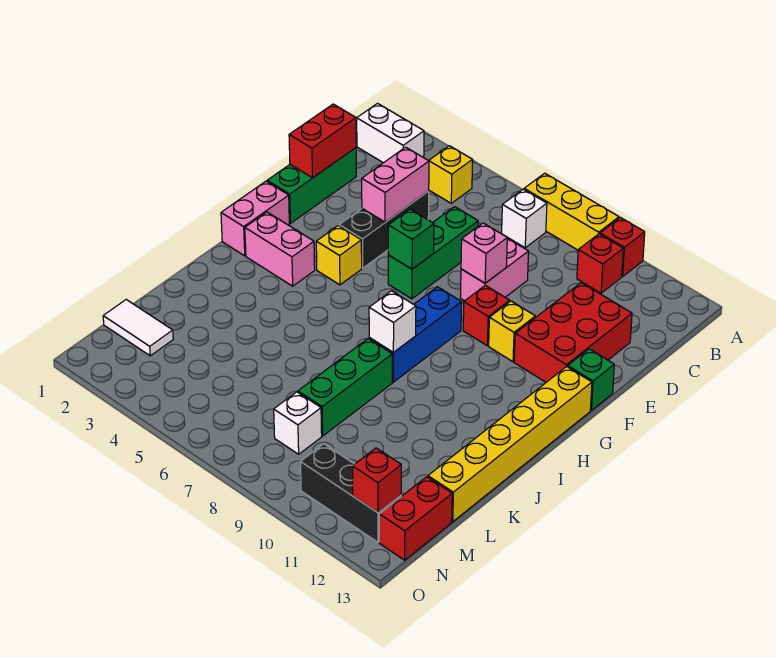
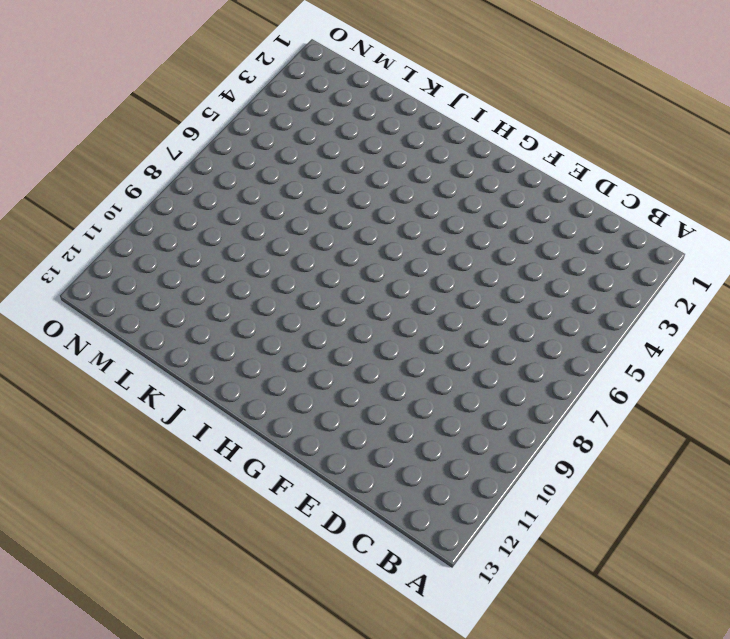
none -> yellow brick A7:A9 level 1
none -> red brick A10 level 1
none -> white brick B1:B2 level 1
none -> yellow brick B4 level 1

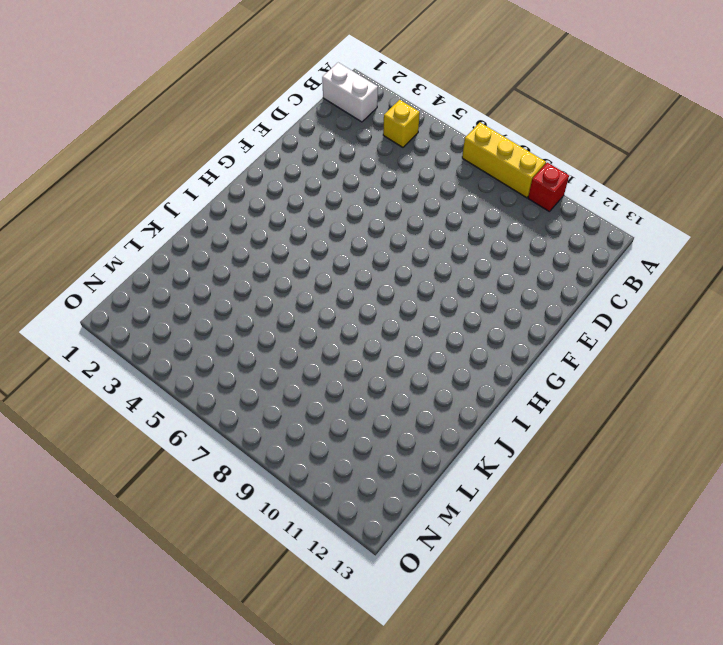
none -> white brick B7 level 1
none -> red brick B10 level 1
none -> green brick D1:F1 level 1
none -> black brick D4:F4 level 1

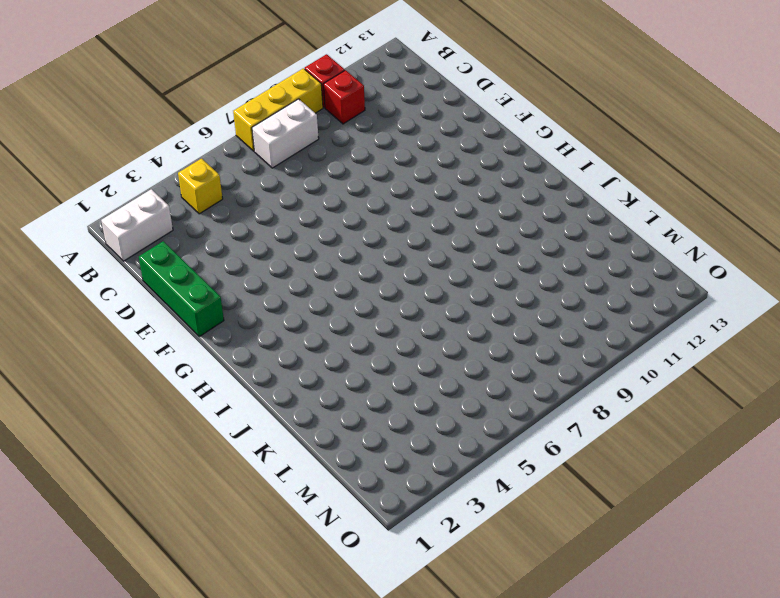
white brick B7:B8 level 1 -> white brick B7 level 1
none -> black brick D4:F4 level 1
none -> green brick D6:F6 level 1
none -> pink brick D8:E8 level 1
none -> red brick D11:F12 level 1

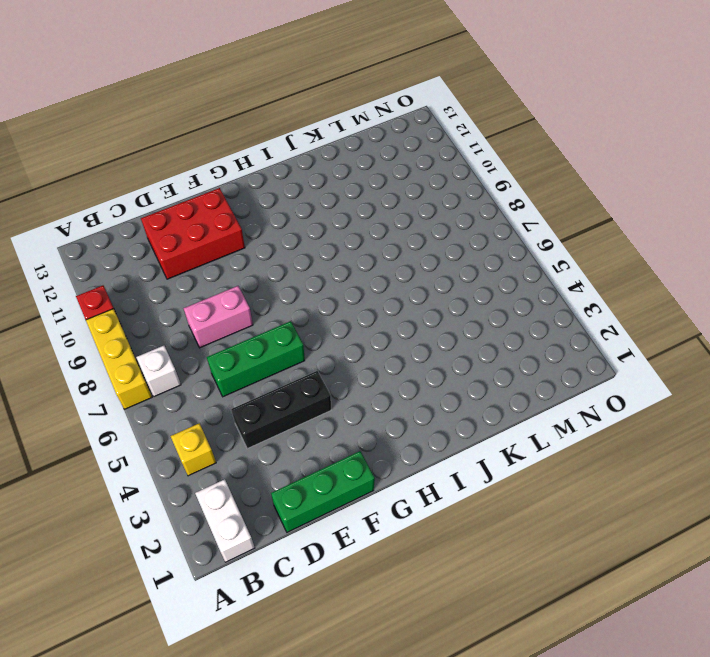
none -> red brick B10 level 1
none -> red brick F9 level 1
none -> yellow brick F10 level 1
none -> green brick F13 level 1

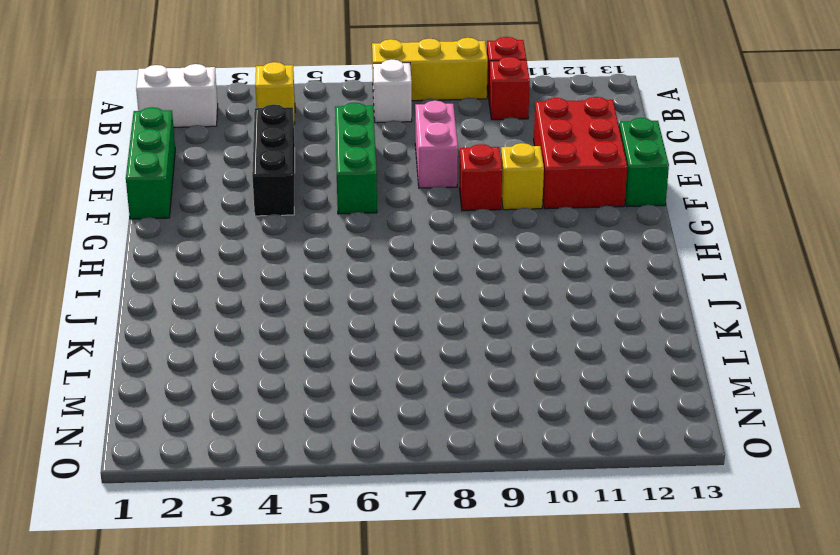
green brick E13:F13 level 1 -> green brick F13 level 1
none -> pink brick G1:H1 level 1
none -> yellow brick G4 level 1
none -> blue brick G8:I8 level 1
none -> yellow brick G13:L13 level 1

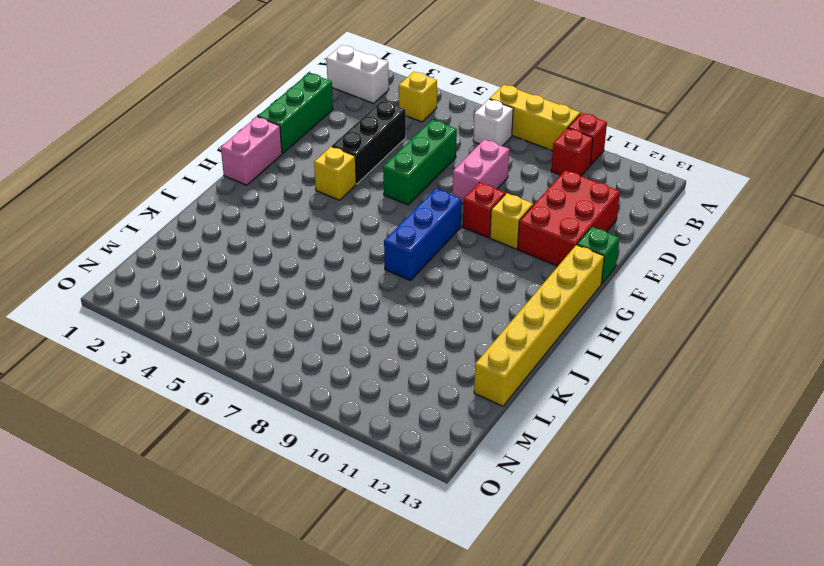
none -> pink brick H2:H3 level 1
none -> green brick J8:L8 level 1
none -> white tile M1:M2 level 1
none -> white brick M8 level 1

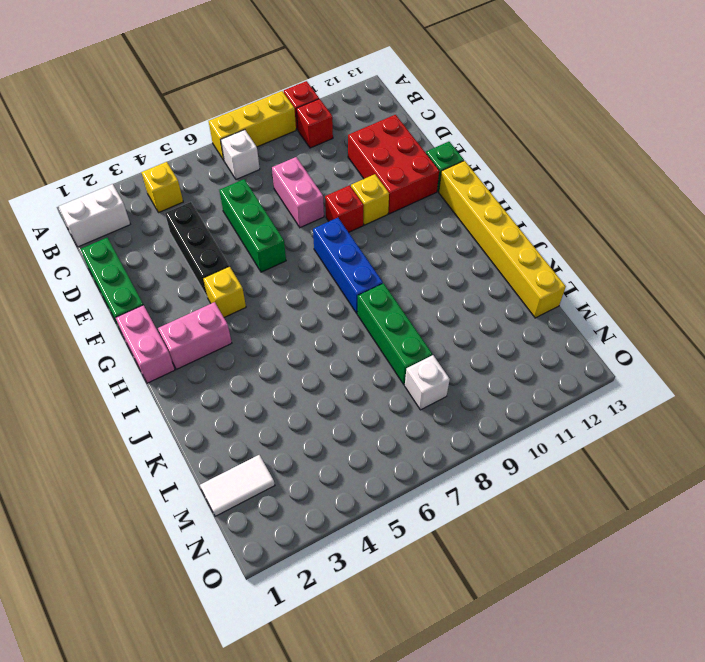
none -> red brick M13:N13 level 1
none -> black brick N10:N12 level 1
none -> red brick D1:E1 level 2
none -> pink brick D4:E4 level 2

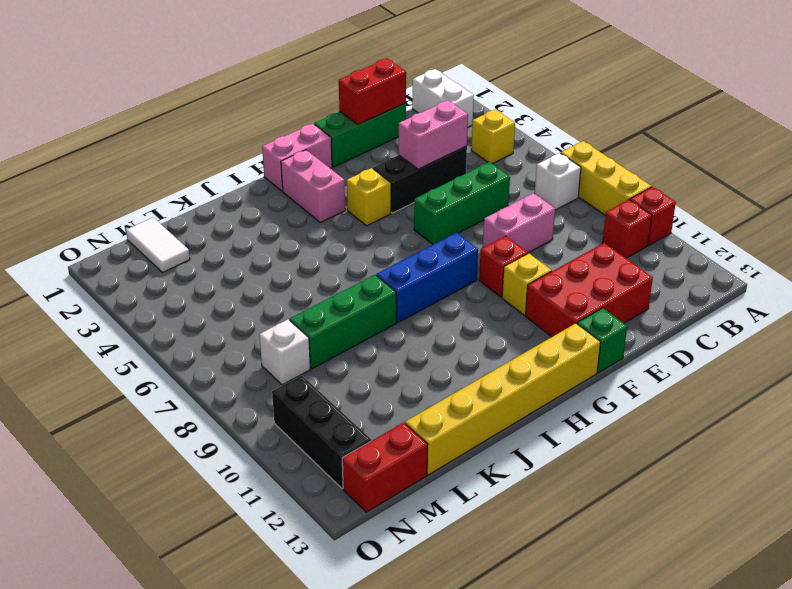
none -> pink brick E8 level 2
none -> green brick F6 level 2
none -> white brick I8 level 2
none -> red brick N12 level 2

